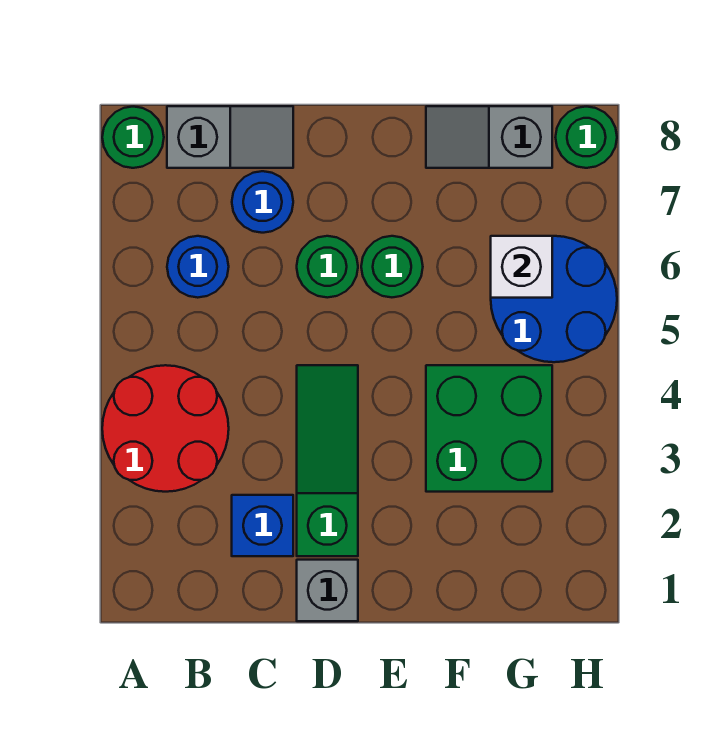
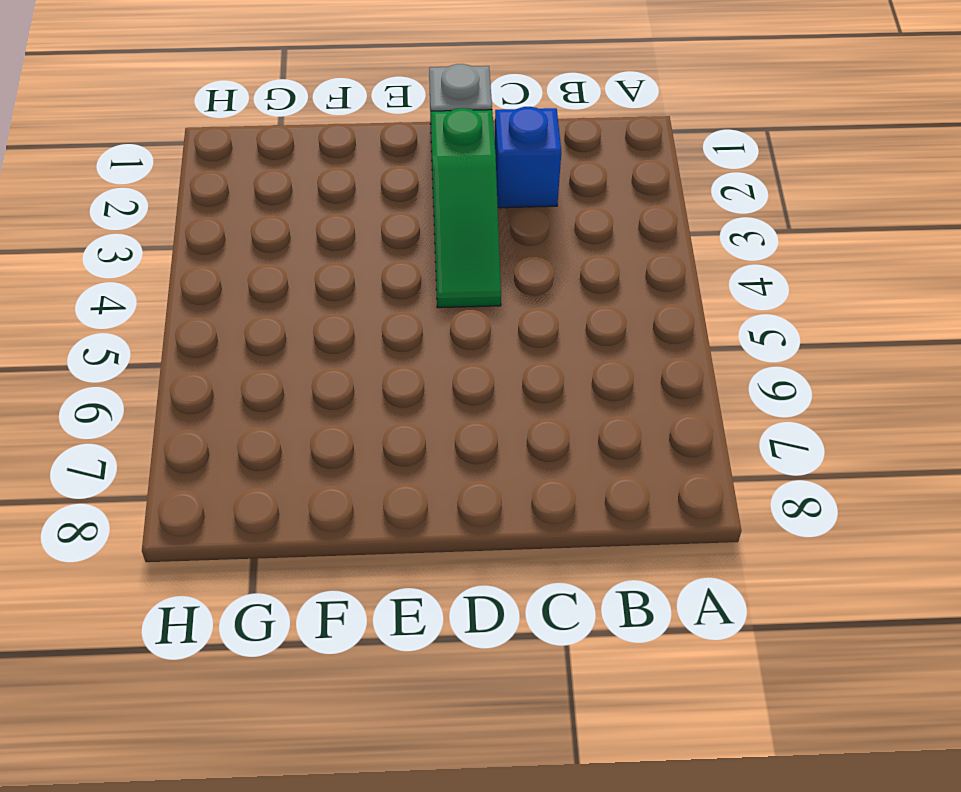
none -> red round brick A3:B4 level 1
none -> green round brick A8 level 1
none -> blue round brick B6 level 1

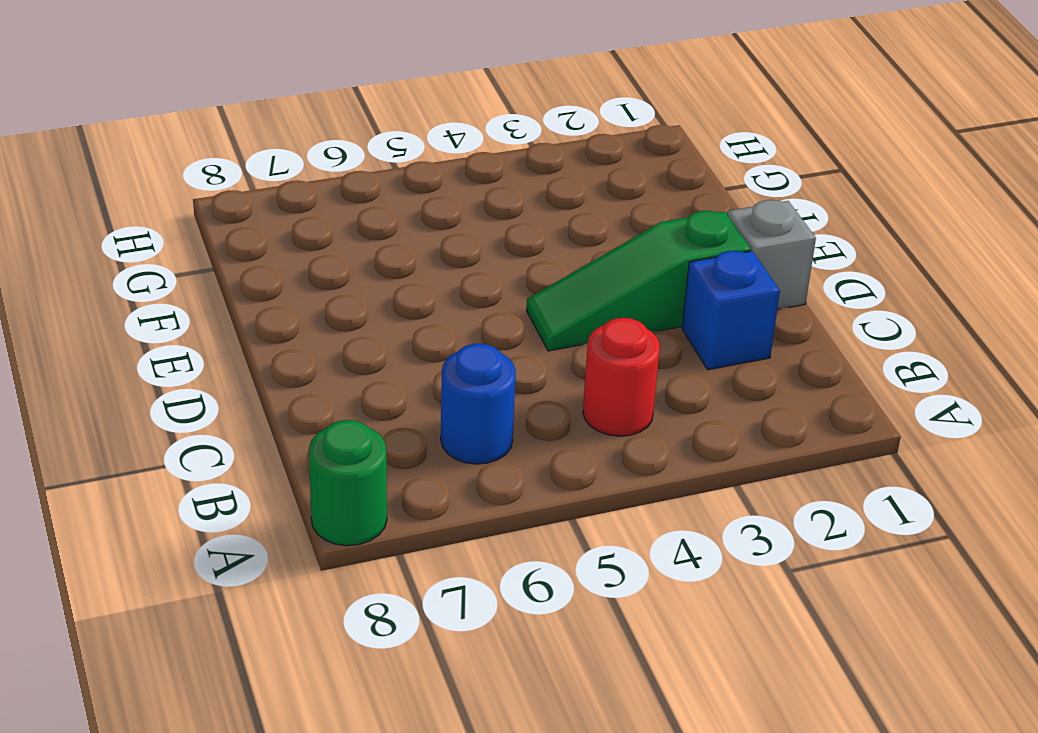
red round brick B4 level 1 -> red round brick A3:B4 level 1
none -> grey slope B8:C8 level 1 top B
none -> blue round brick C7 level 1
none -> green round brick D6 level 1

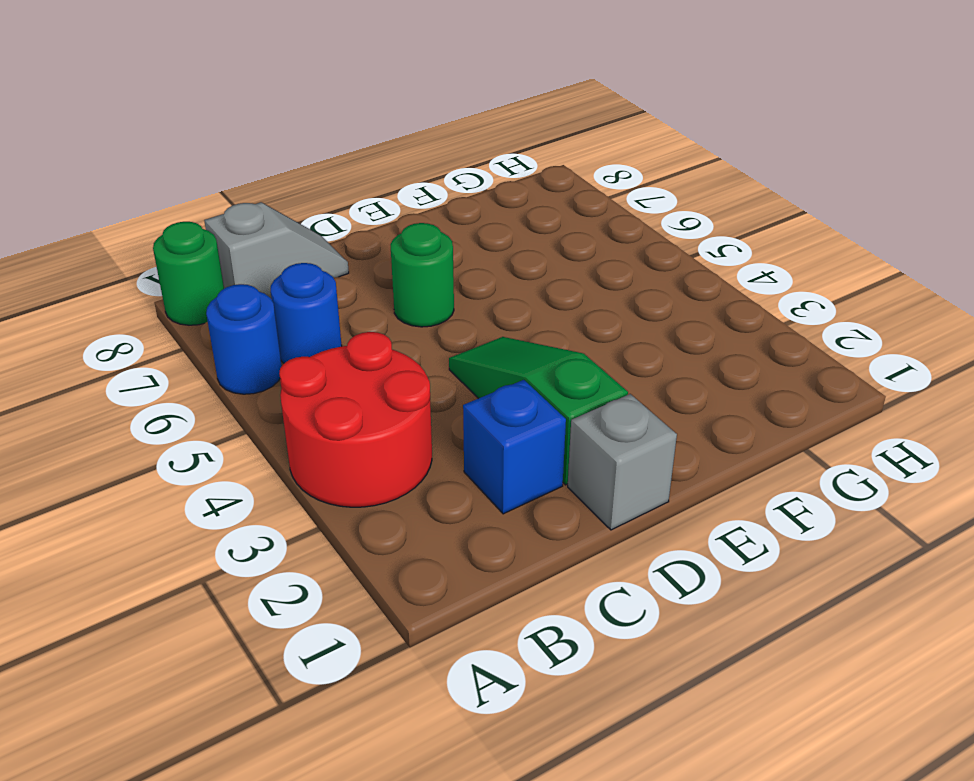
blue round brick A6 level 1 -> blue round brick C7 level 1
none -> green round brick E6 level 1
none -> green brick F3:G4 level 1
none -> grey slope F8:G8 level 1 top G

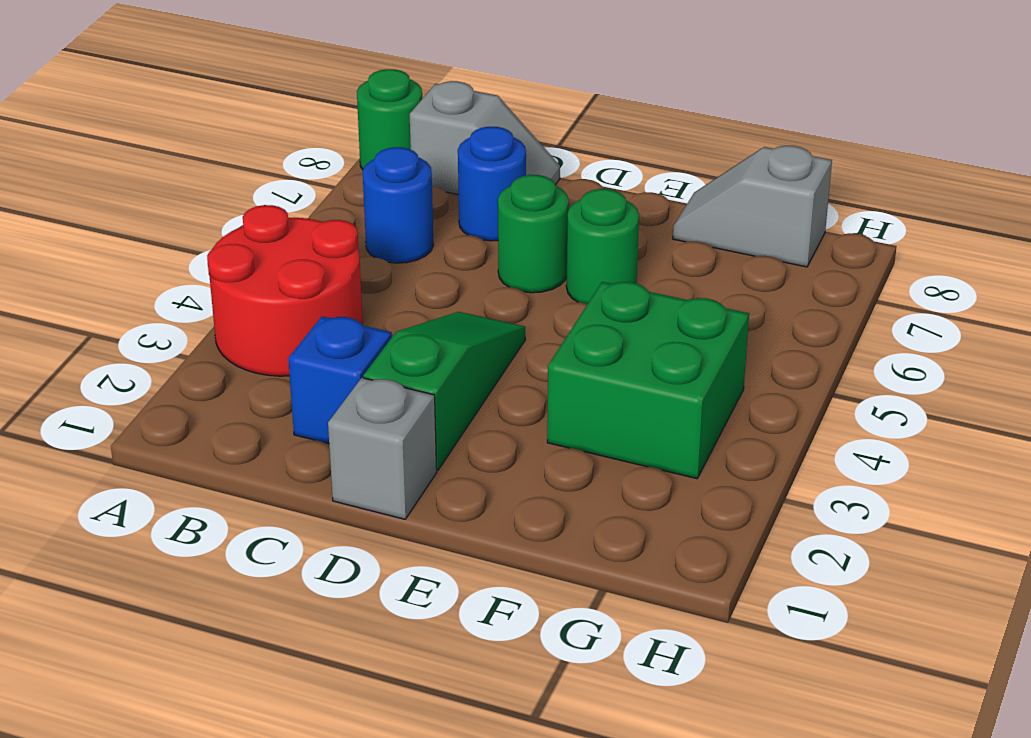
none -> blue round brick G5:H6 level 1
none -> green round brick H8 level 1
none -> white brick G6 level 2

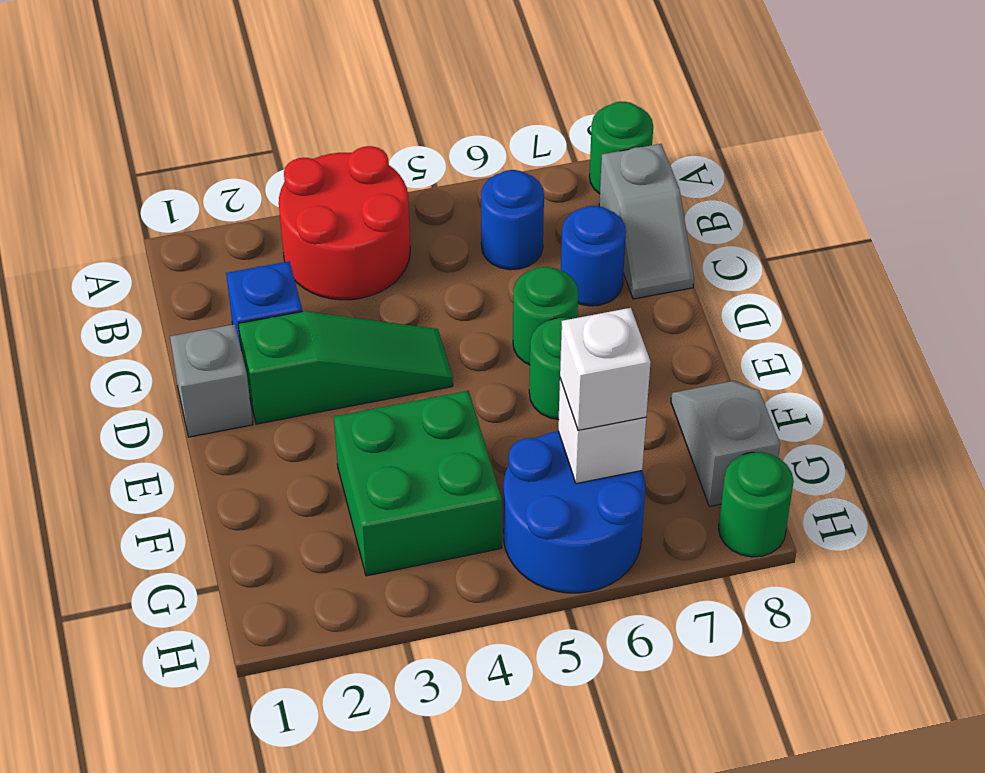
white brick G6 level 3 -> none

